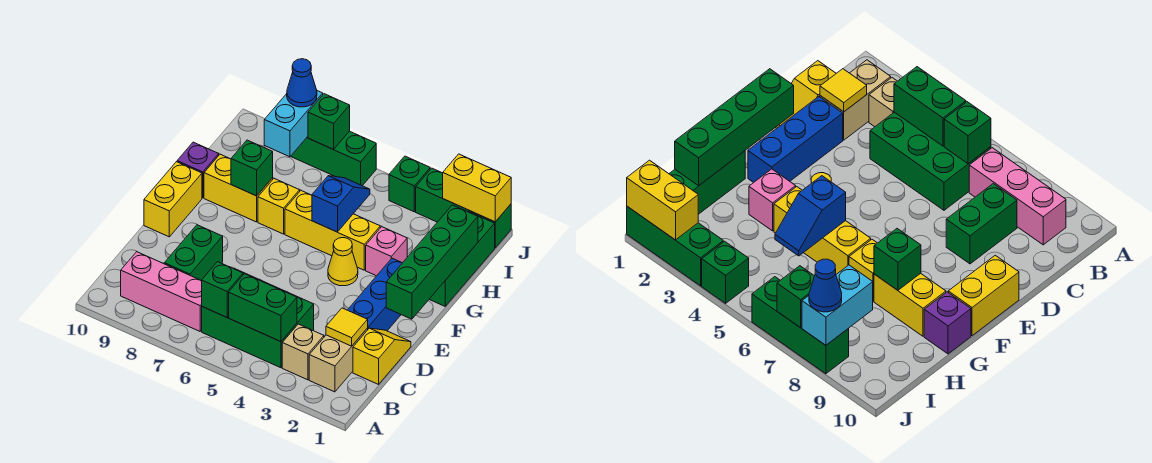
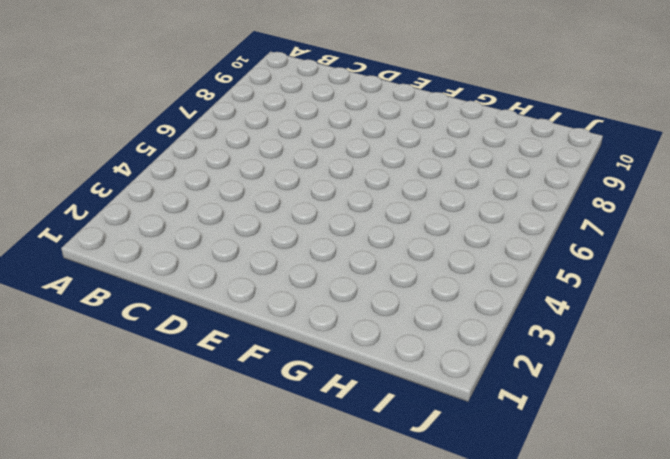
none -> tan brick B2:C2 level 1
none -> tan brick B3 level 1
none -> green brick B4:C6 level 1

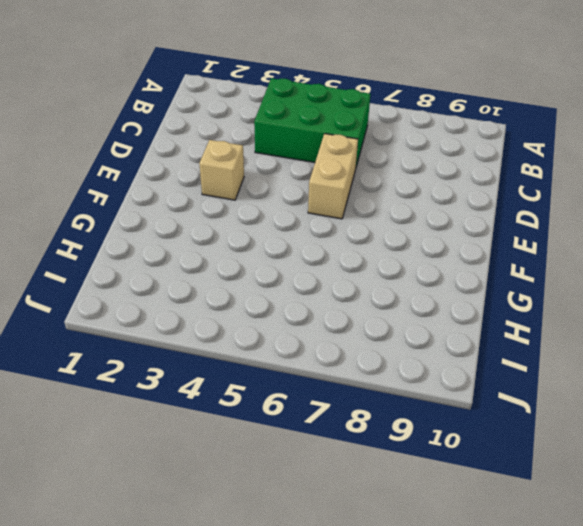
tan brick D6:E6 level 1 -> tan brick B2:C2 level 1
tan brick E3 level 1 -> tan brick B3 level 1
none -> pink brick B7:B9 level 1
none -> yellow slope C1:D1 level 1 top C
none -> green brick C8:D8 level 1

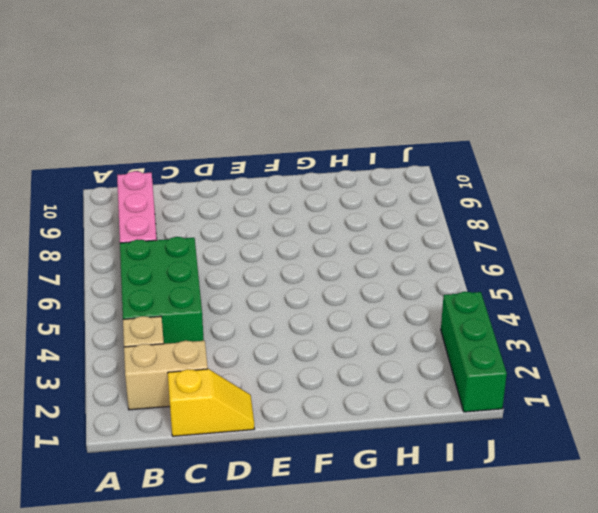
none -> green brick C8:D8 level 1
none -> blue brick D2:F2 level 1
none -> yellow brick E10:F10 level 1

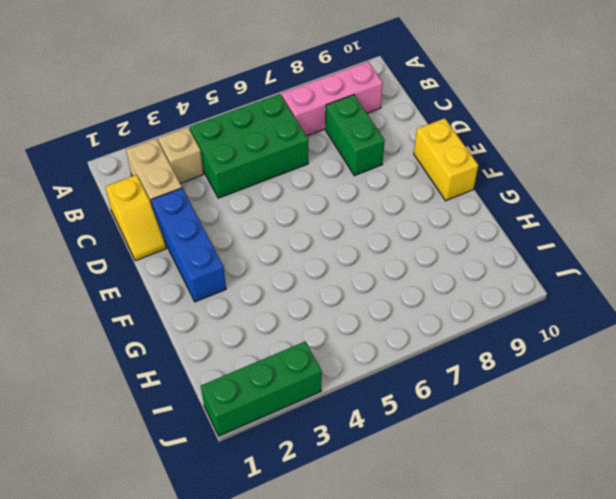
none -> yellow cone F4 level 1
none -> green brick G1:I1 level 1
none -> pink brick G3 level 1

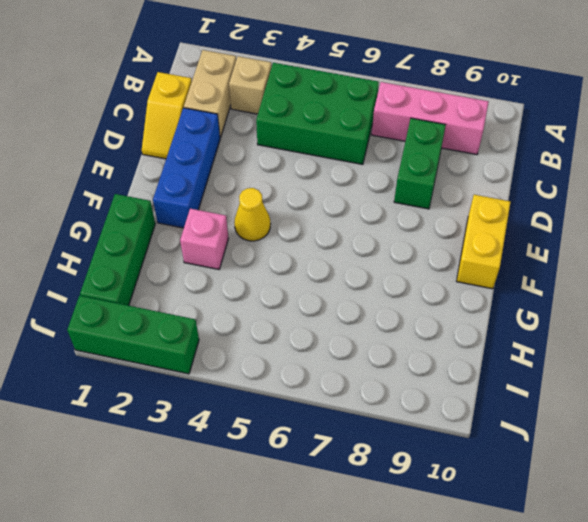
none -> yellow brick G4:G6 level 1
none -> yellow brick G7 level 1
none -> yellow brick G8:G9 level 1

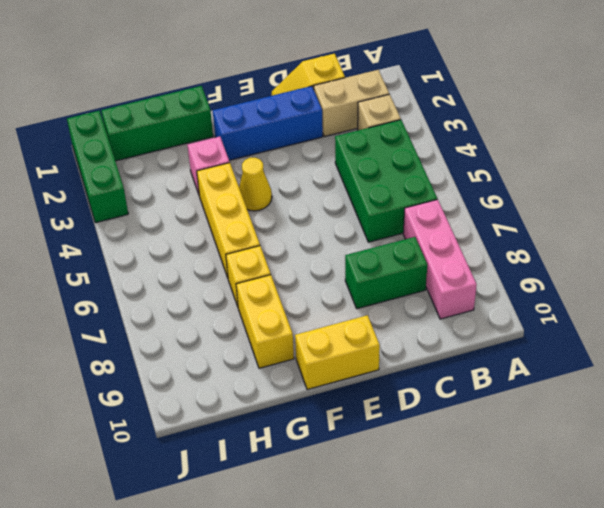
none -> purple brick G10 level 1
none -> green brick J4 level 1
none -> green brick J6:J8 level 1

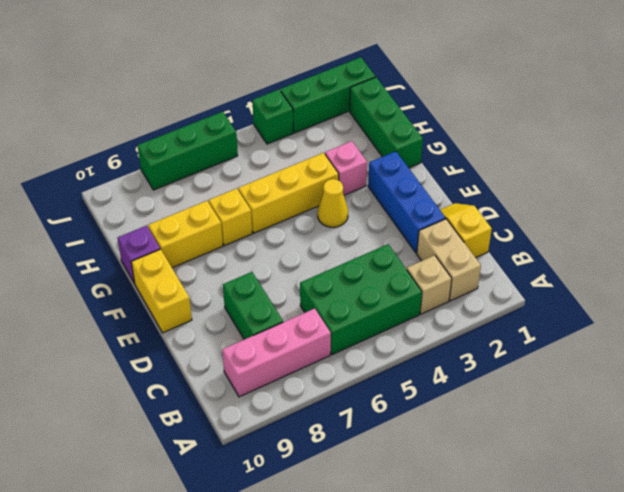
none -> green brick B4:B5 level 2
none -> green brick B6 level 2
none -> yellow tile C2 level 2

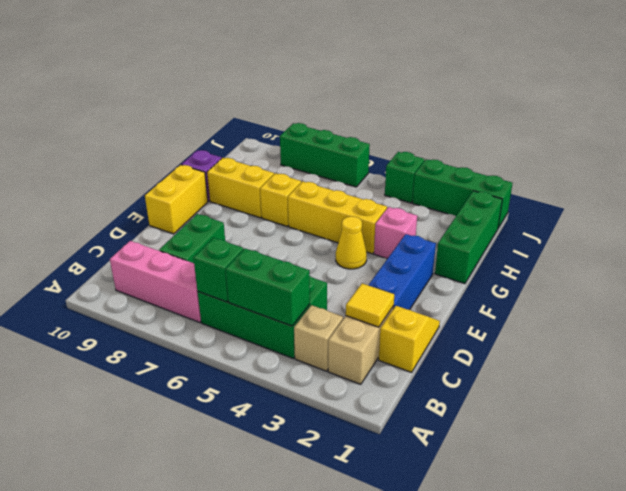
none -> green brick E1:H1 level 2
none -> blue slope G5:H5 level 2 top G
none -> green brick G8 level 2

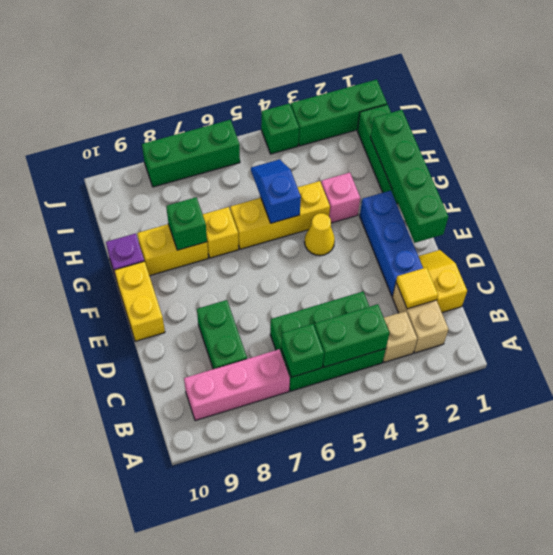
none -> cyan brick I8:J8 level 2
none -> yellow brick J1:J2 level 2
none -> green brick J7 level 2

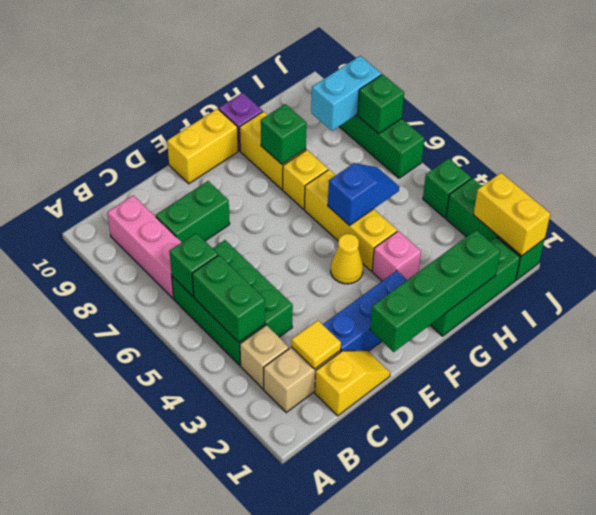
none -> blue cone J8 level 3

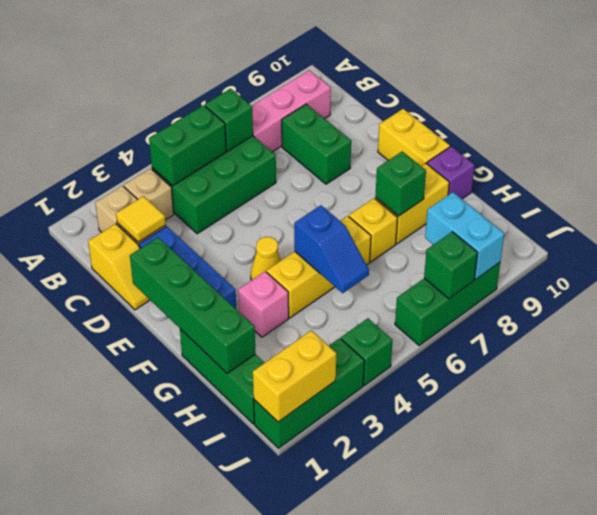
none -> blue cone J8 level 3

